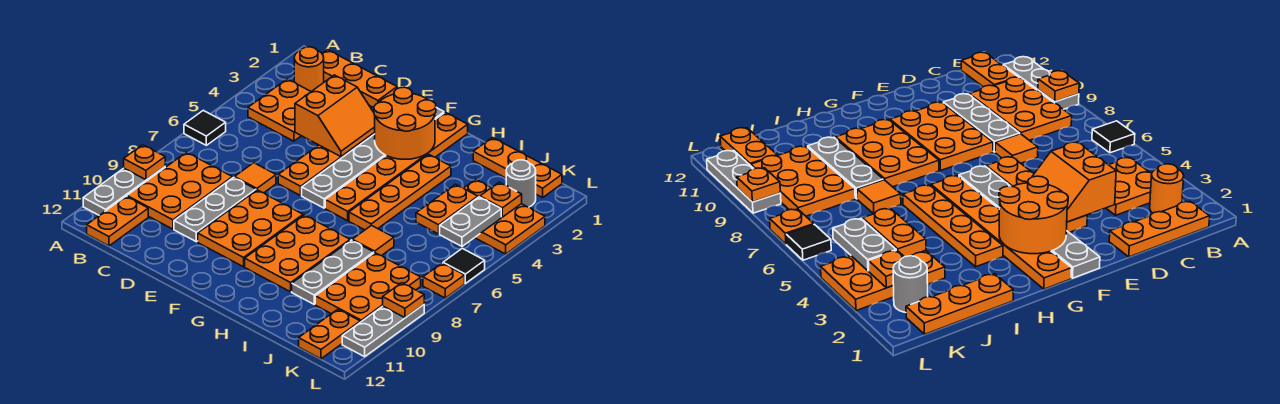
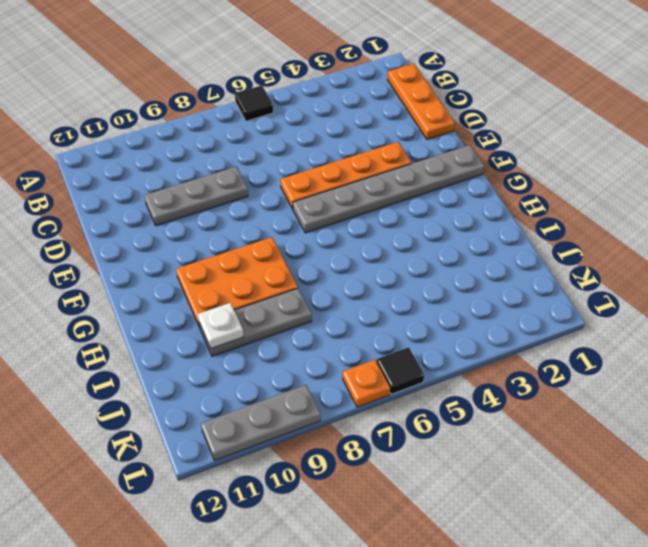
white plate I10 level 2 -> none
none -> grey plate A9:A11 level 1
none -> orange round brick B2 level 1
none -> orange plate B3:C4 level 1
none -> orange plate B8:C10 level 1

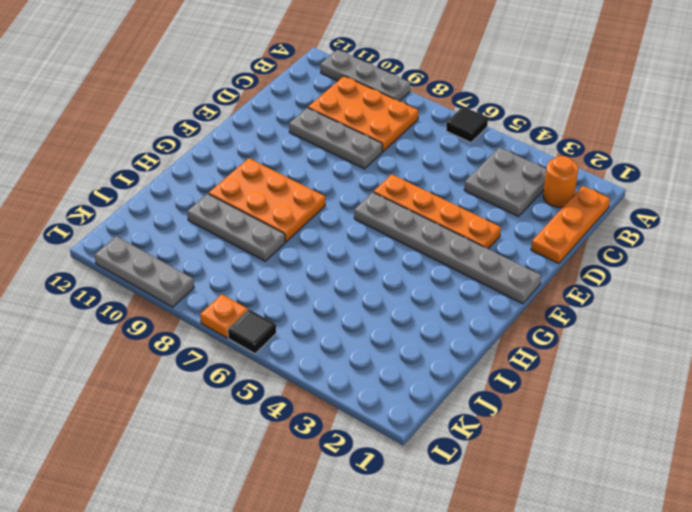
grey plate B3:C4 level 1 -> orange plate B3:C4 level 1
none -> orange plate B11:B12 level 1
none -> orange tile D7 level 1
none -> orange plate E8:F10 level 1
none -> orange plate G1:G6 level 1

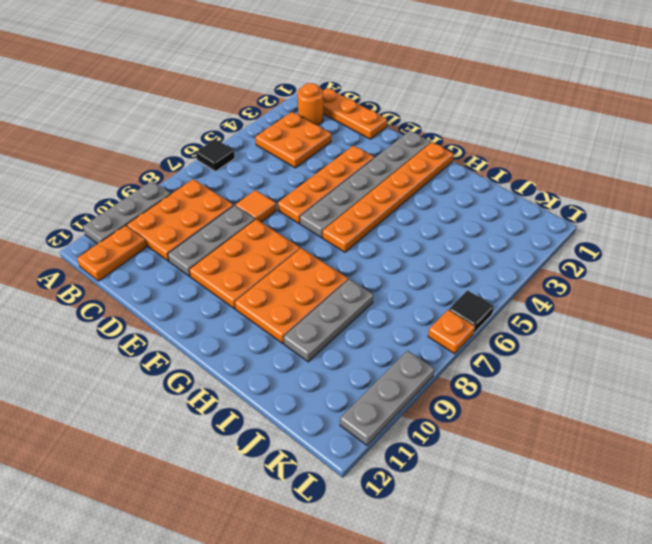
none -> orange plate H3:H6 level 1
none -> orange plate I1:K1 level 1
none -> orange tile I7 level 1
none -> orange plate J3:L4 level 1

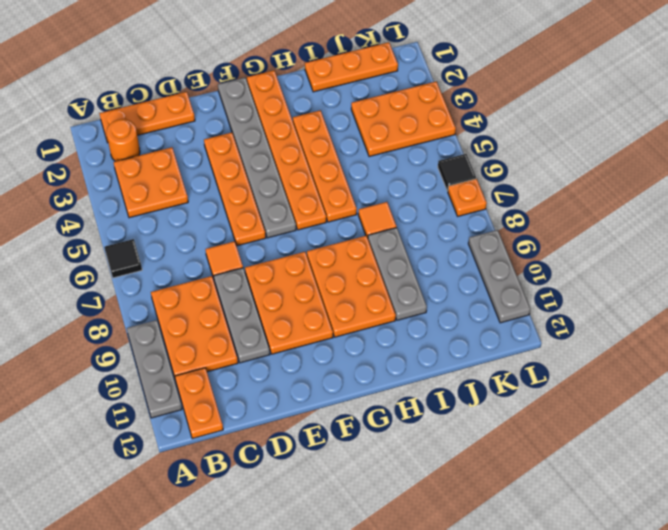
none -> orange plate J8:K10 level 1
none -> grey round brick K2 level 1
none -> orange plate K11:K12 level 1
none -> orange plate A9 level 2

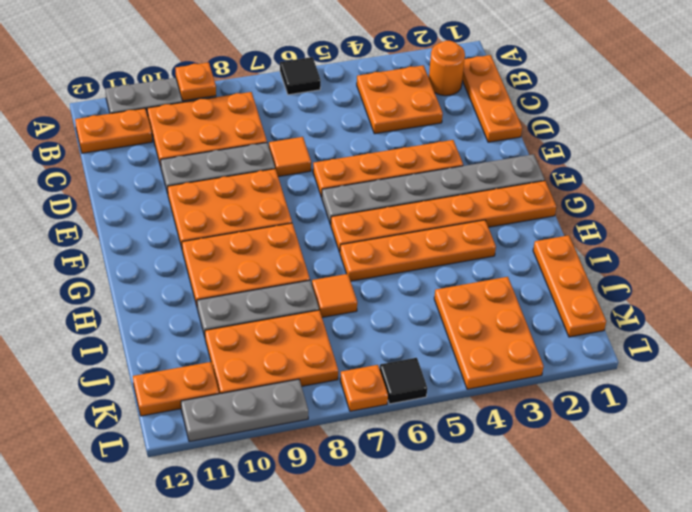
none -> grey round brick K2 level 1
none -> orange slope D3:E4 level 2 top D
none -> orange round brick F2:G3 level 2
none -> orange plate J4:J5 level 2

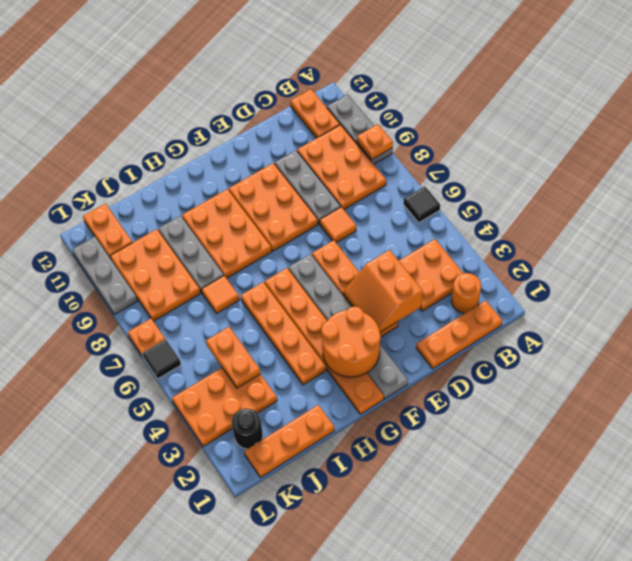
black round brick K2 level 1 -> grey round brick K2 level 1
none -> orange plate K3 level 2
none -> grey plate K4:K5 level 2
none -> orange plate L9 level 2

